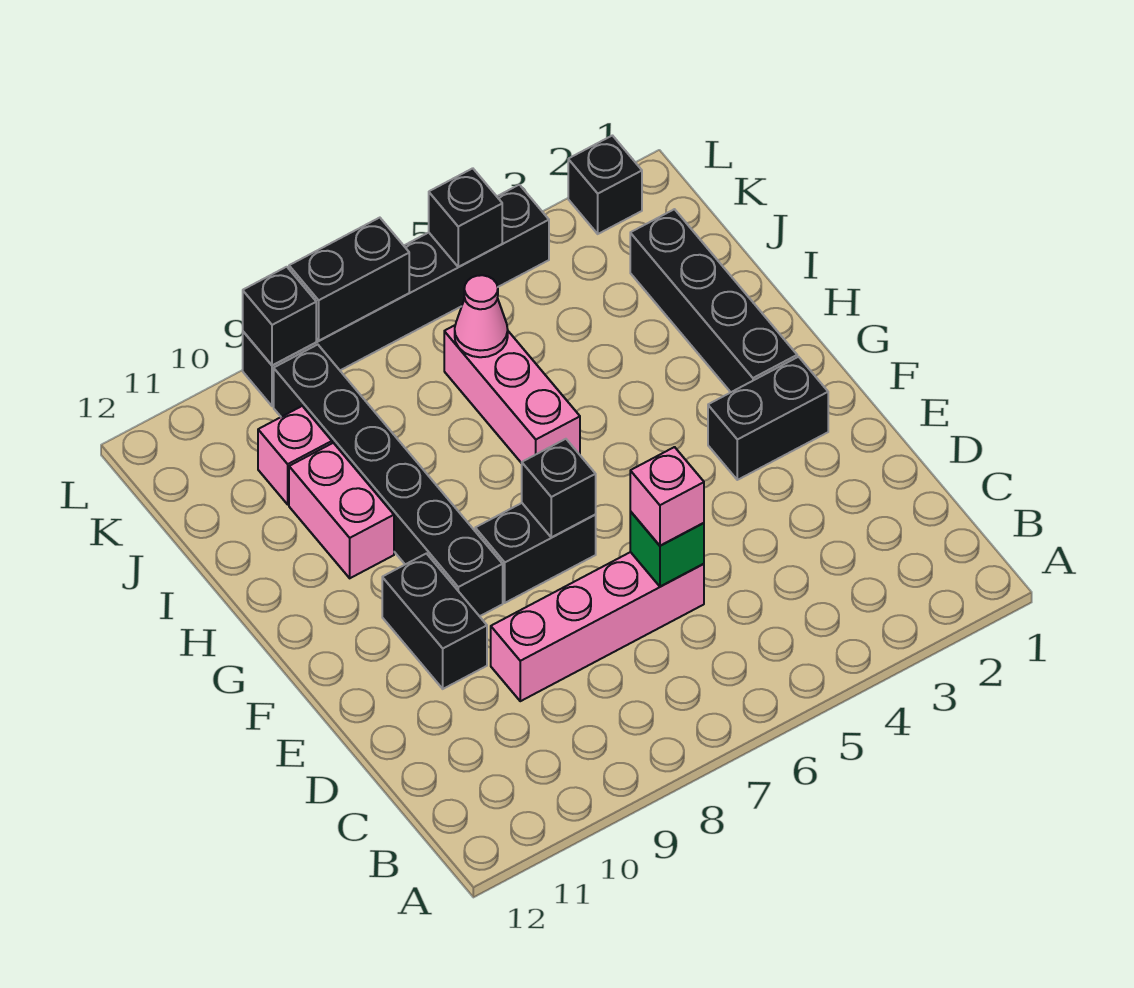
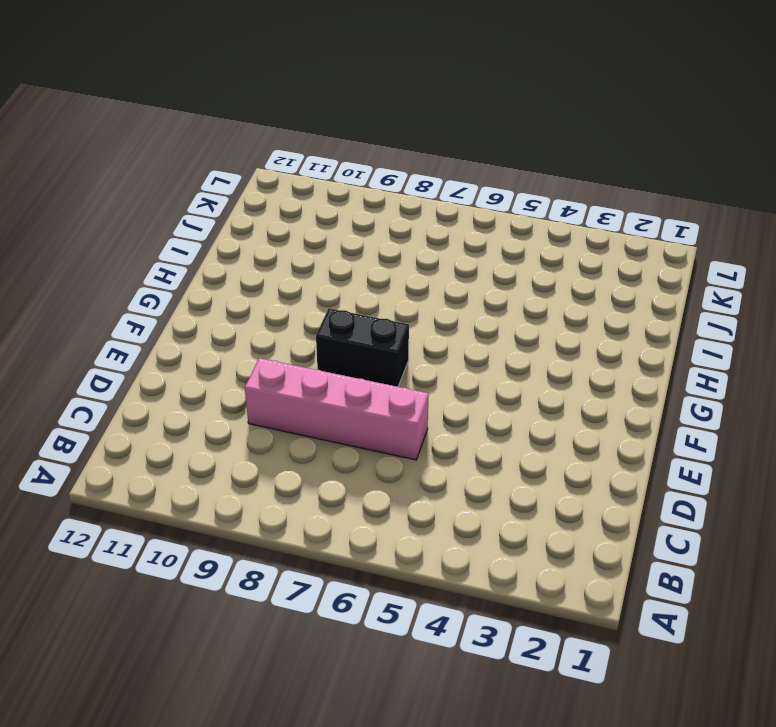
none -> black brick E10:F10 level 1
none -> black brick F2:F3 level 1
none -> black brick F9:K9 level 1

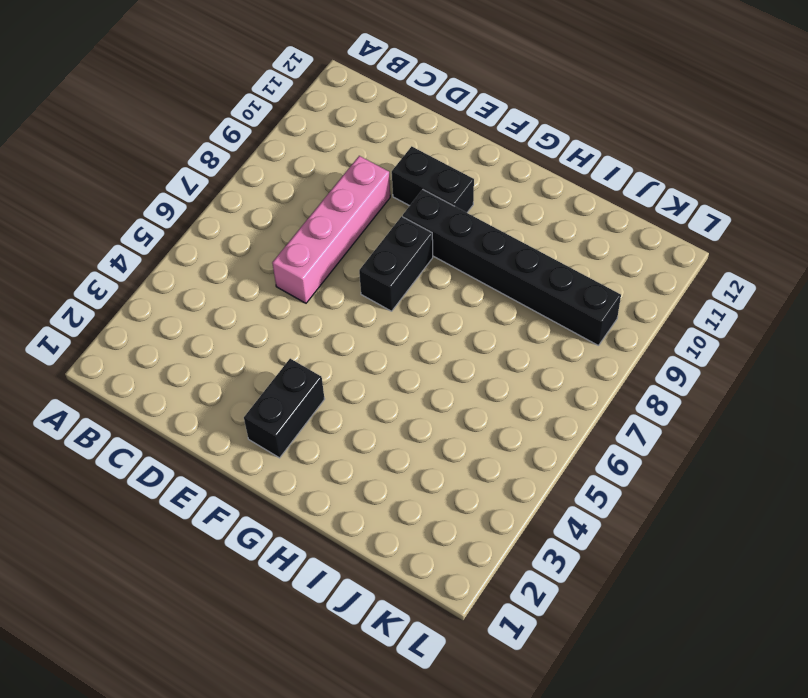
none -> black brick G2:J2 level 1
none -> pink brick H6:J6 level 1
none -> pink brick H10:I10 level 1

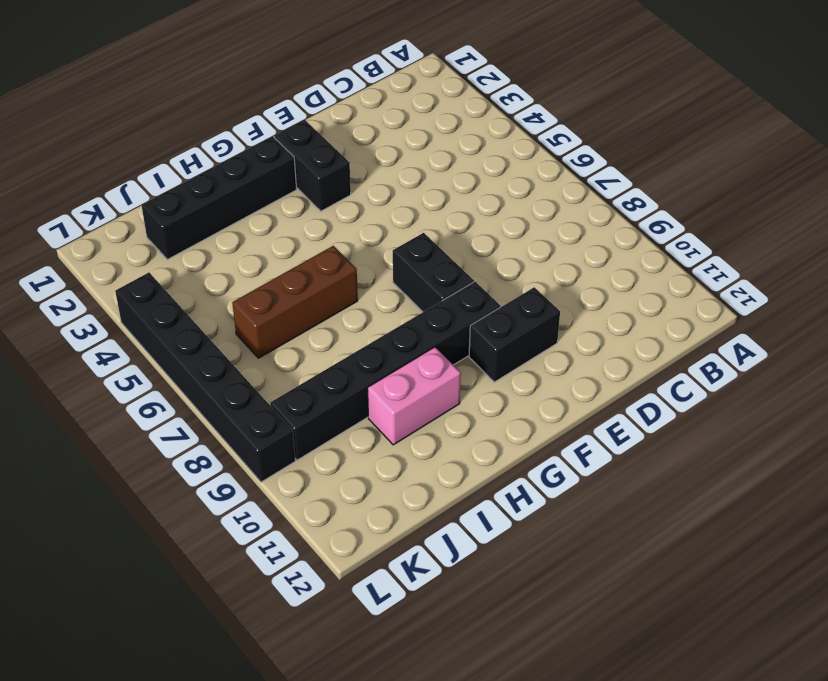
brown brick H6:J6 level 1 -> pink brick H6:J6 level 1
none -> pink brick D6:D9 level 1
none -> pink brick J10 level 1
none -> black brick L2 level 1

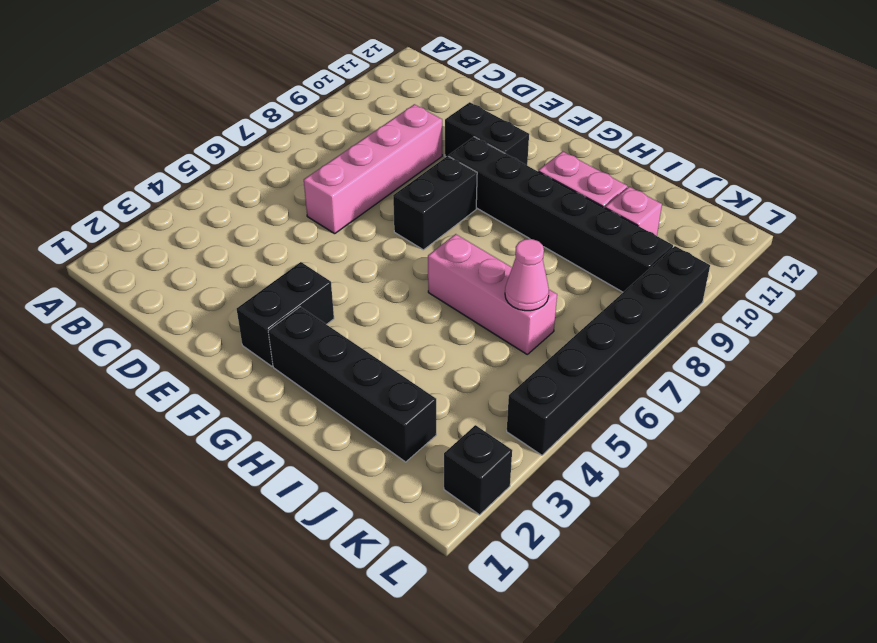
none -> green brick D6 level 2
none -> black brick F7 level 2
none -> black brick L5 level 2

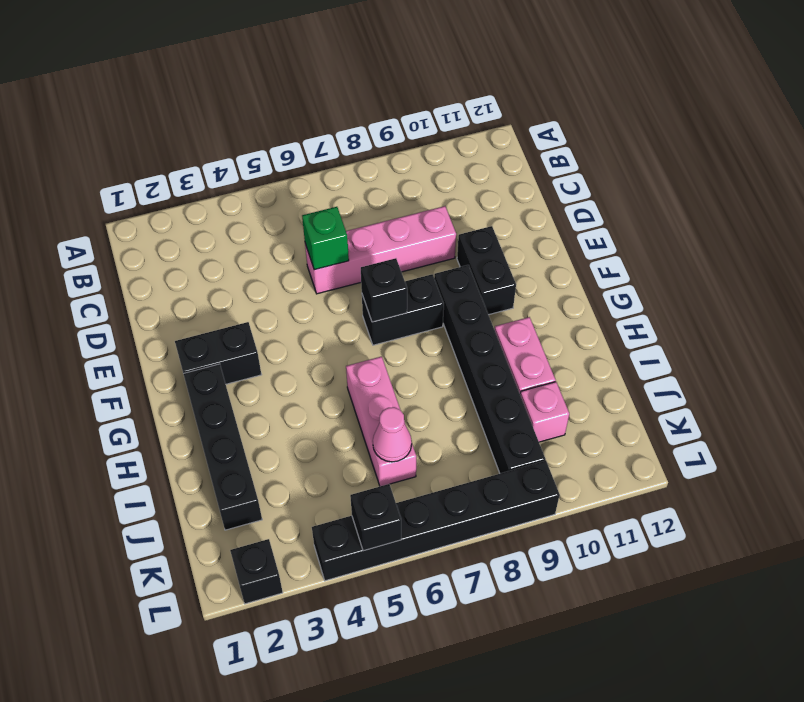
none -> black brick L7:L8 level 2
none -> black brick L9 level 2
none -> pink brick D6 level 3

